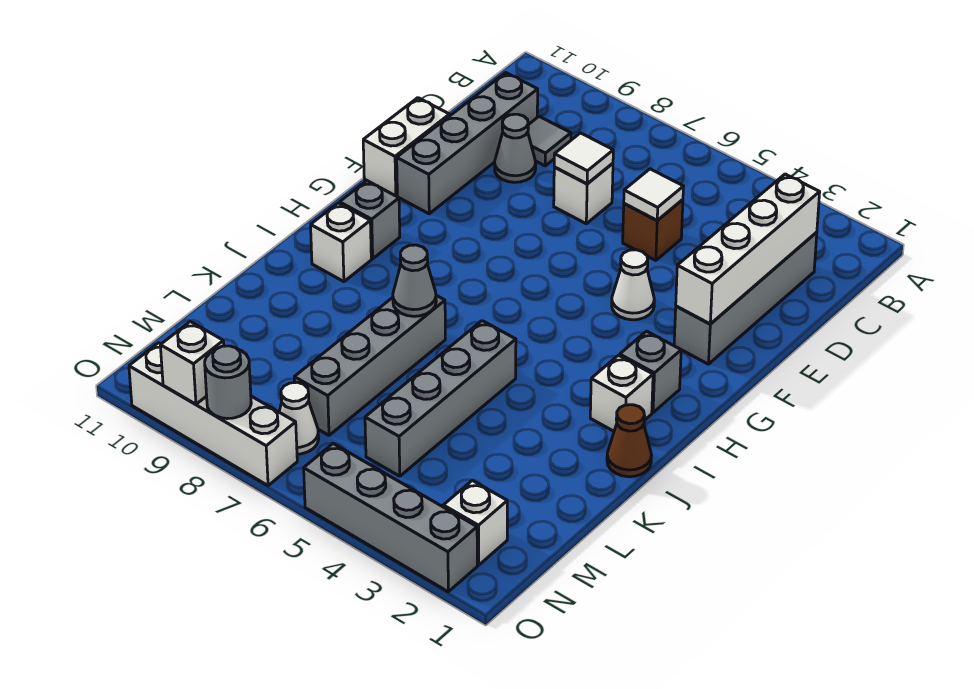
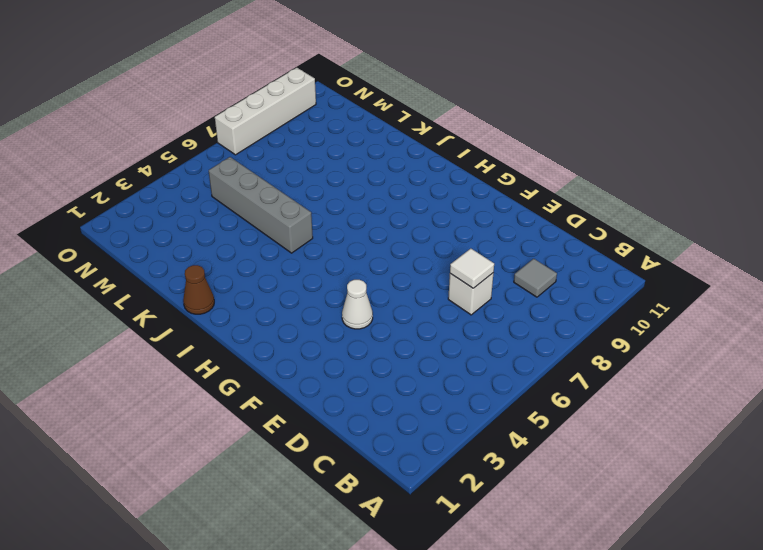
none -> grey brick C2:F2 level 1
none -> grey brick C10:F10 level 1
none -> brown brick D5 level 1

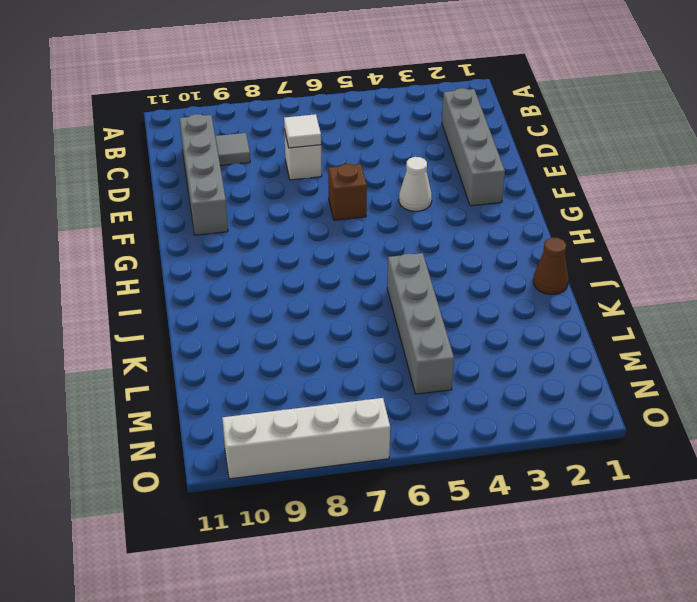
brown brick F6 level 1 -> brown brick D5 level 1
none -> grey cone D9 level 1
none -> white brick E11:F11 level 1
none -> grey brick H2 level 1

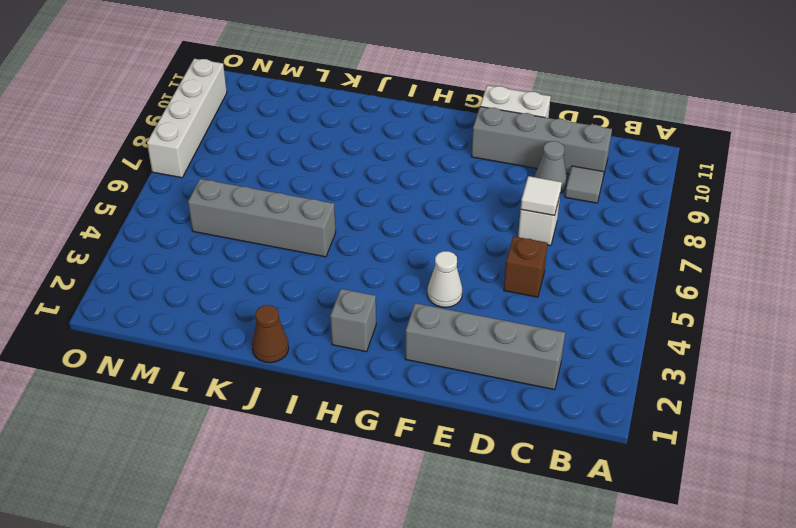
none -> grey brick H10 level 1
none -> white brick I2 level 1
none -> white brick I10 level 1

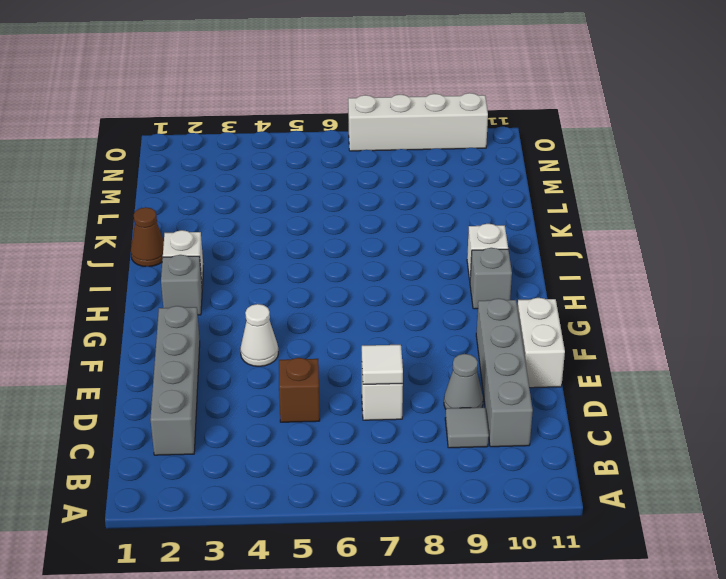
none -> grey brick J5:M5 level 1
none -> grey brick J7:M7 level 1
none -> white brick N2 level 1

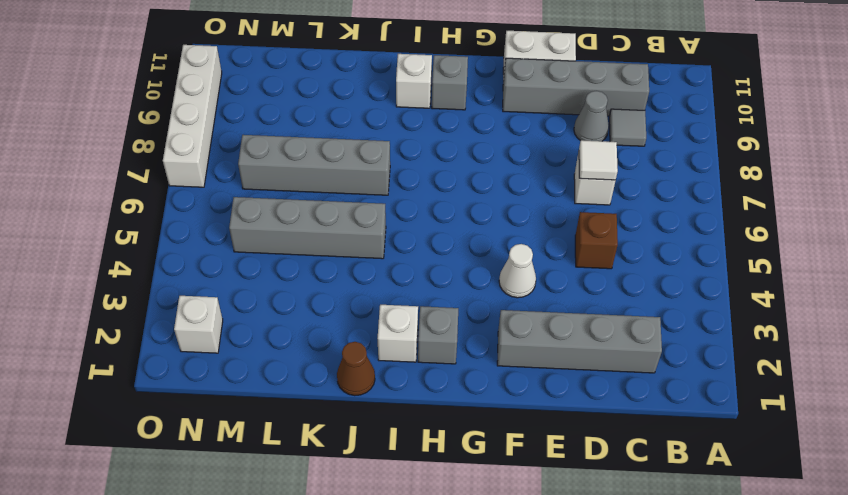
none -> white cone N7 level 1
none -> grey brick O2:O5 level 1
none -> white brick C2:F2 level 2

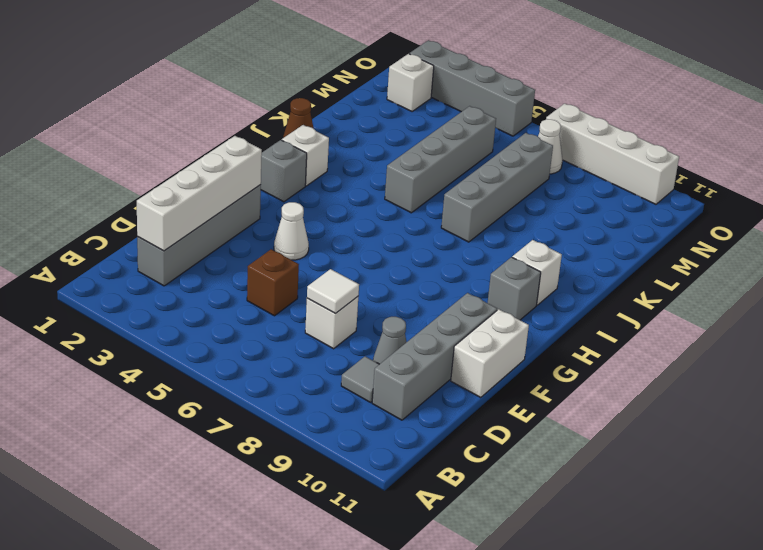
none -> white tile D5 level 2
none -> grey cone J7 level 2
none -> grey round brick O8 level 2

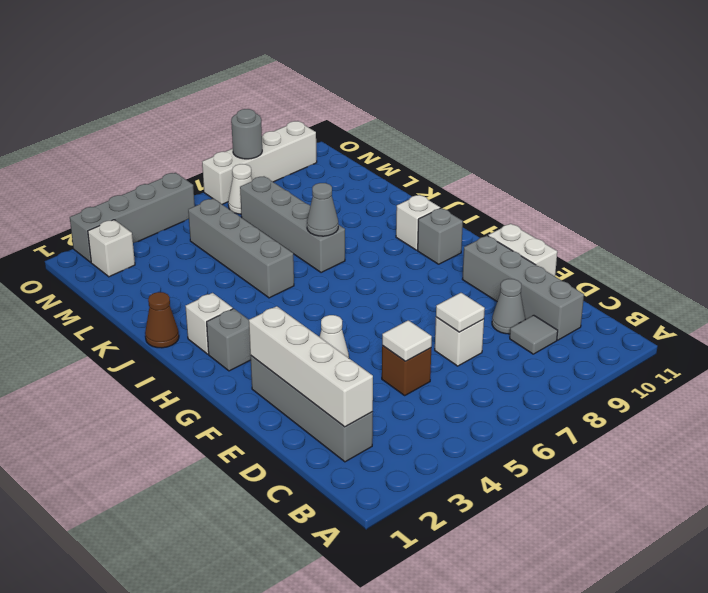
none -> white brick O9 level 2

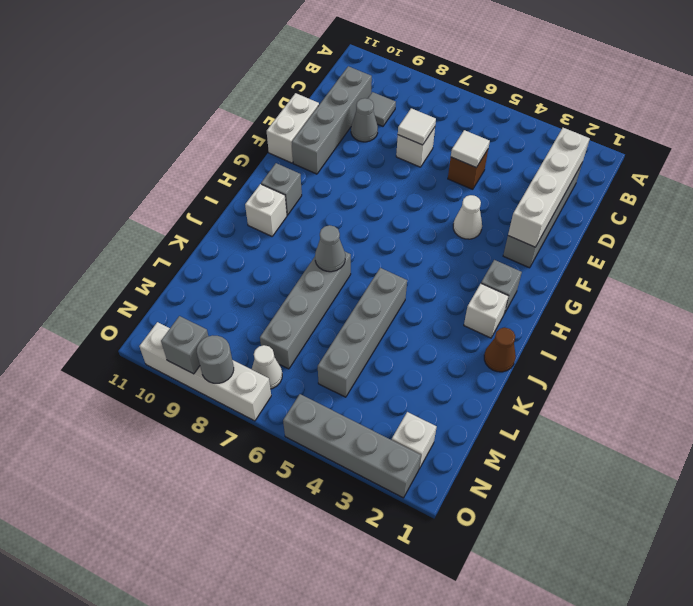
grey brick O9 level 2 -> white brick O9 level 2

